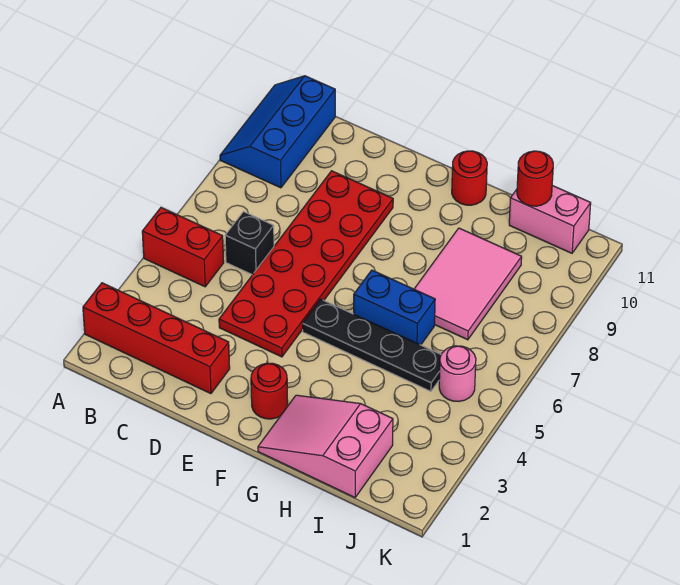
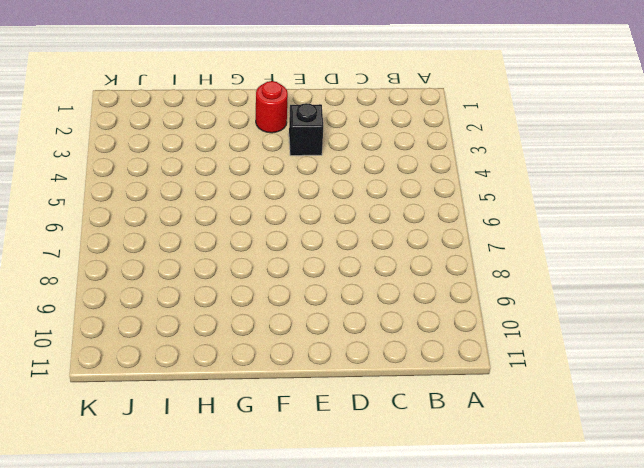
black brick E3 level 1 -> black brick C6 level 1
none -> red brick A2:D2 level 1
none -> red brick A5:B5 level 1
none -> blue slope A9:B11 level 1 top B

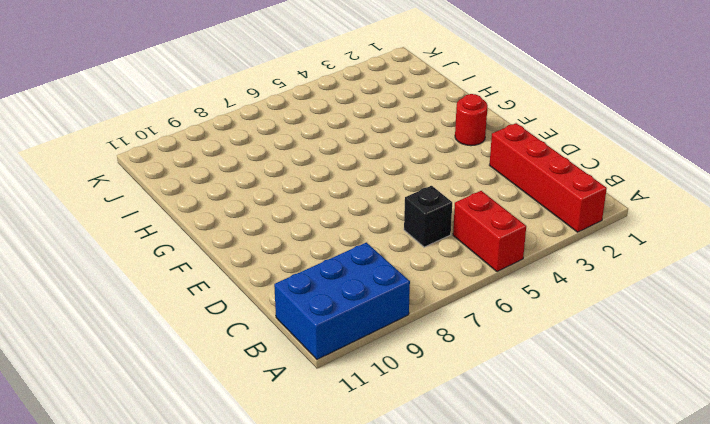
blue brick A9:B11 level 1 -> blue slope A9:B11 level 1 top B
none -> red plate D4:E9 level 1
none -> black plate F5:I5 level 1
none -> pink slope G1:I2 level 1 top I

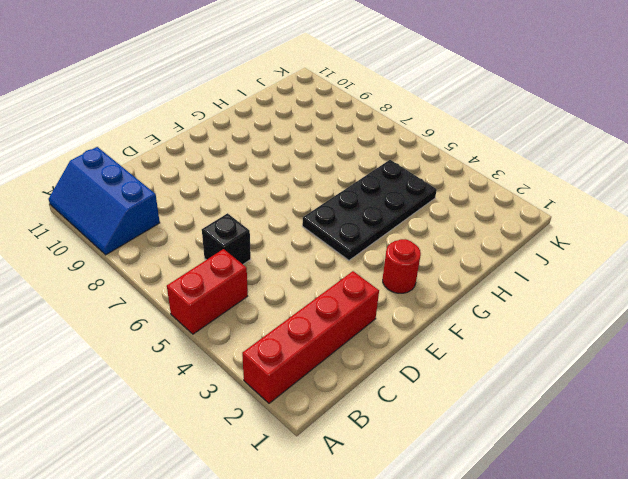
black plate F4:I5 level 1 -> black plate F5:I5 level 1
none -> red plate D4:E9 level 1
none -> pink slope G1:I2 level 1 top I
none -> blue brick G6:H6 level 1

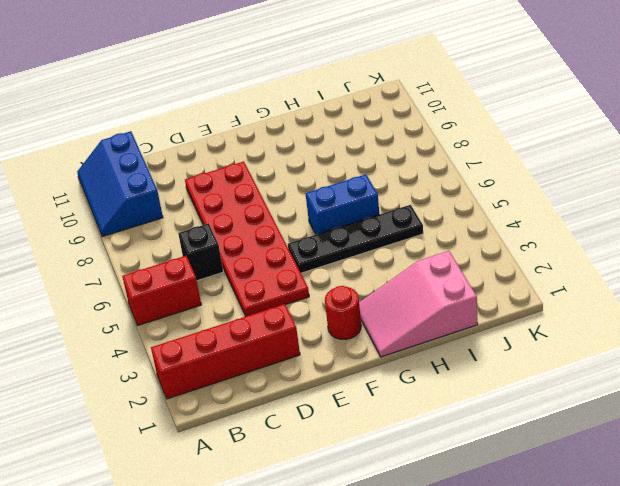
none -> red round brick G11 level 1
none -> pink tile H7:I9 level 1
none -> pink brick I11:J11 level 1

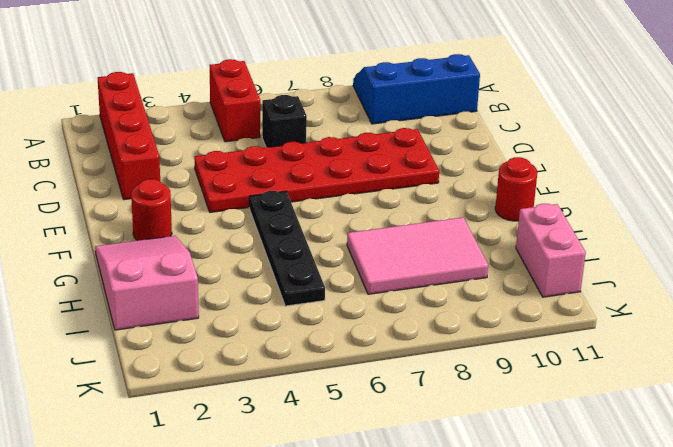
none -> blue brick G6:H6 level 1
none -> pink round brick J5 level 1
none -> red round brick I11 level 2

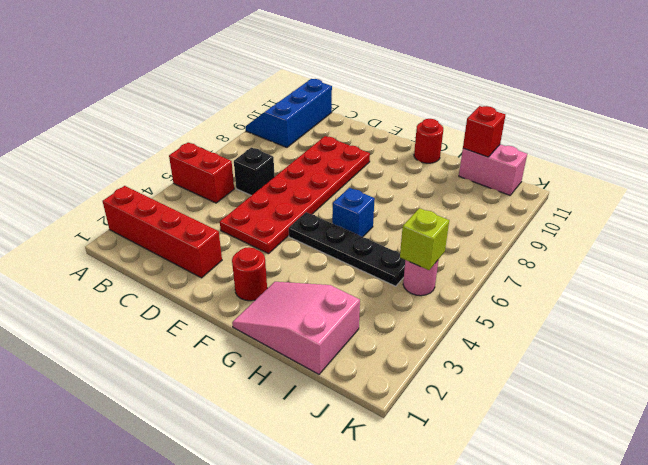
blue brick G6 level 1 -> blue brick G6:H6 level 1
red brick I11 level 2 -> red round brick I11 level 2
lime brick J5 level 2 -> none
none -> pink tile H7:I9 level 1

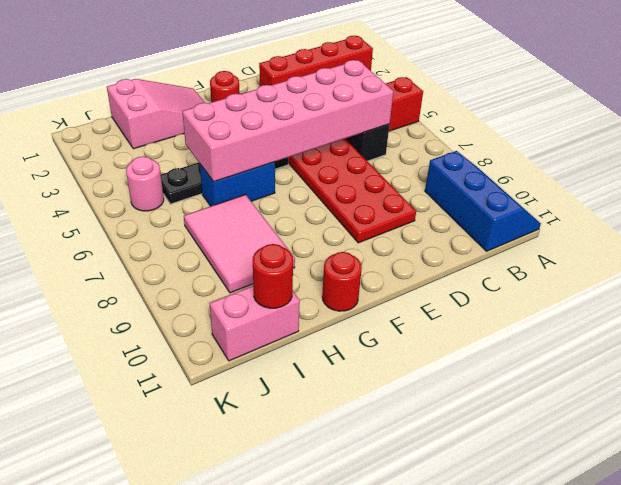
pink brick C5:H6 level 2 -> none

